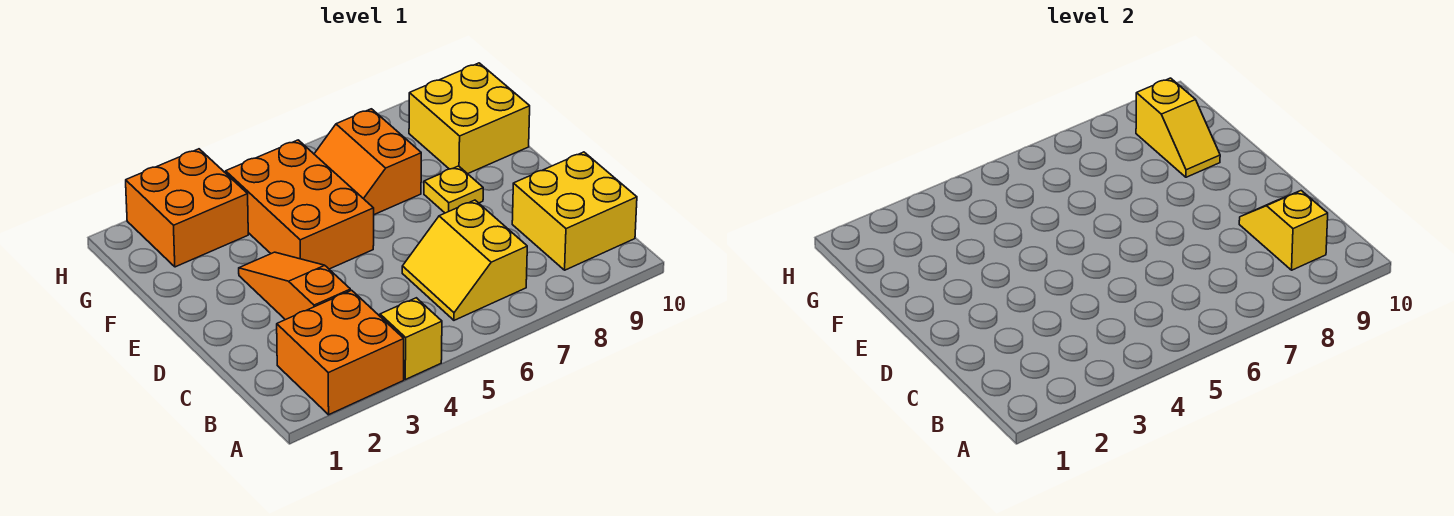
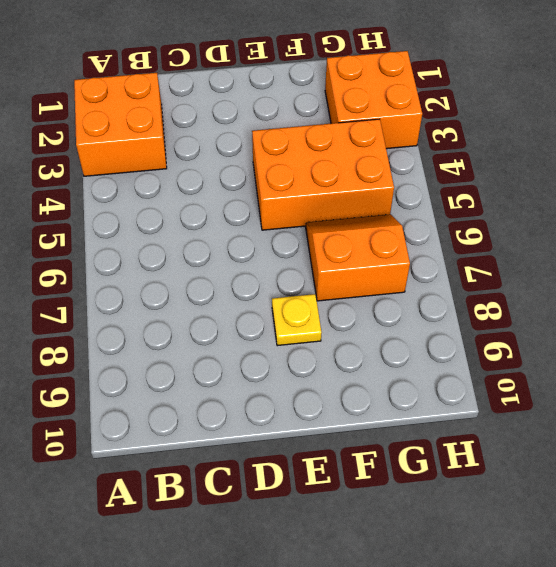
none -> yellow brick A4 level 1
none -> yellow slope B6:C7 level 1 top 7
none -> yellow brick B9:C10 level 1

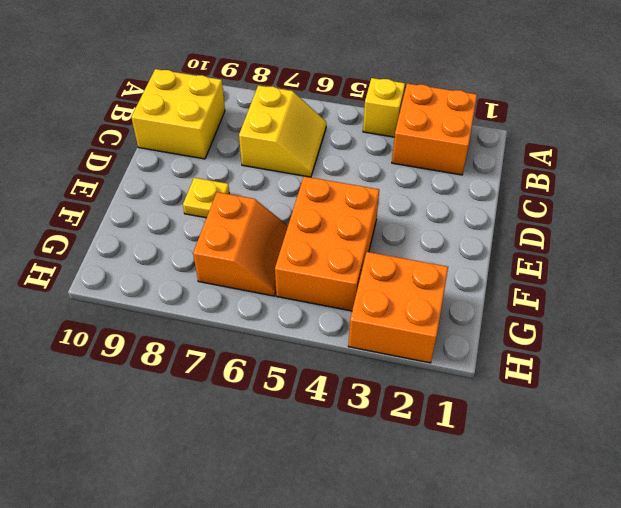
none -> orange slope C3:E3 level 1 top C
none -> yellow brick F9:G10 level 1
none -> yellow slope B9:C9 level 2 top B

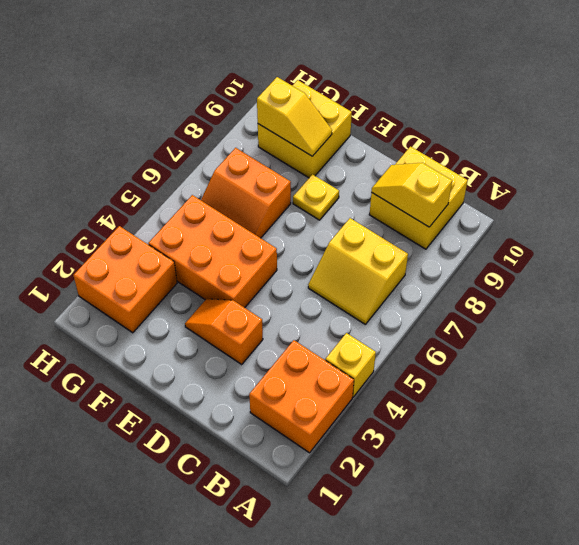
orange slope D3:E3 level 1 top D -> orange slope C3:E3 level 1 top C

